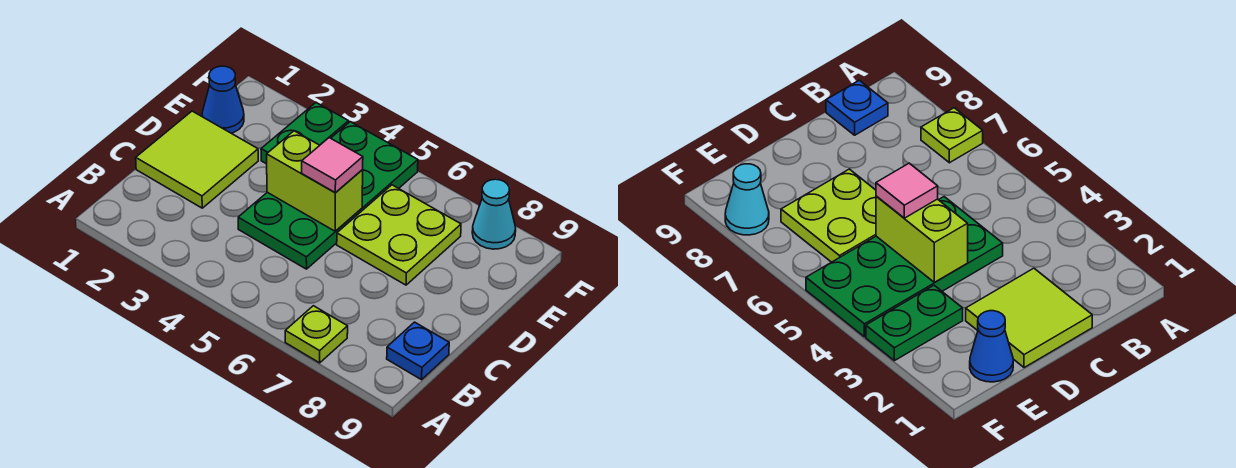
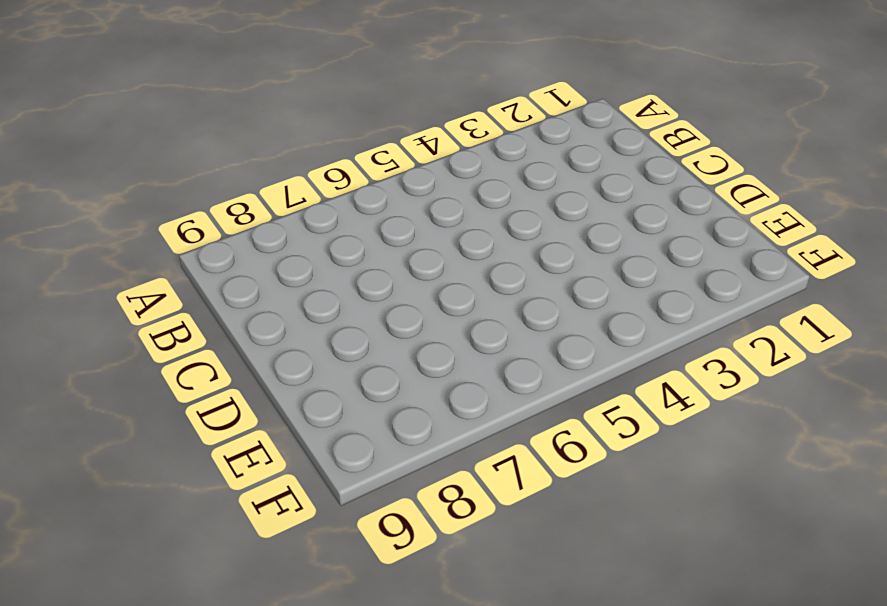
none -> lime plate A7 level 1
none -> blue plate B9 level 1

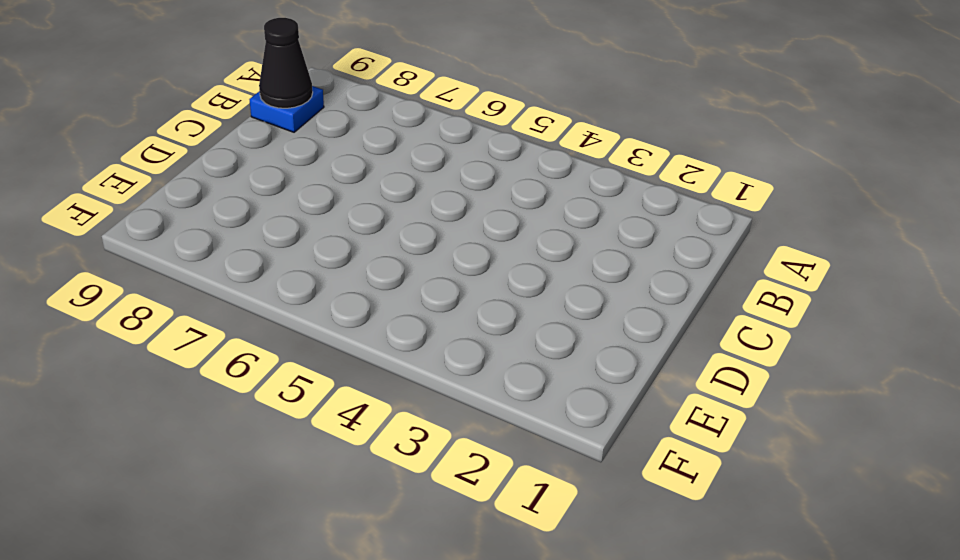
black cone B9 level 2 -> none
none -> lime plate A7 level 1
none -> lime tile C1:D2 level 1

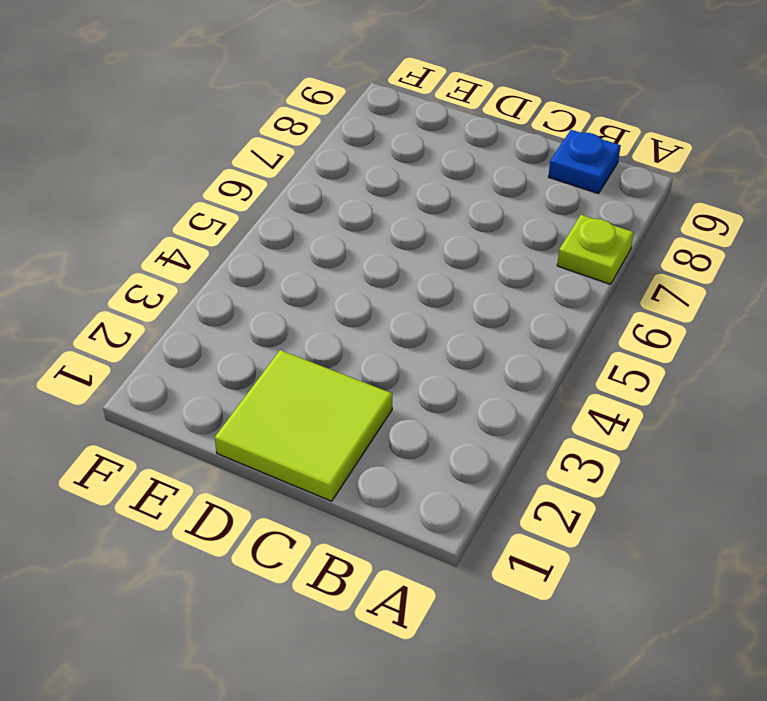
none -> green plate C4:F5 level 1
none -> lime plate D6:E7 level 1

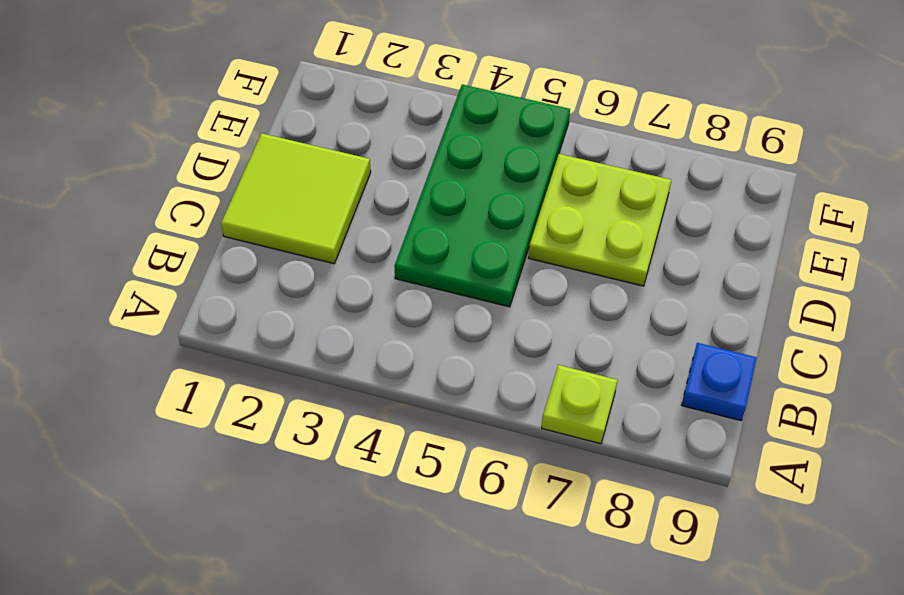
none -> blue cone E1 level 1
none -> green plate E3:F3 level 1

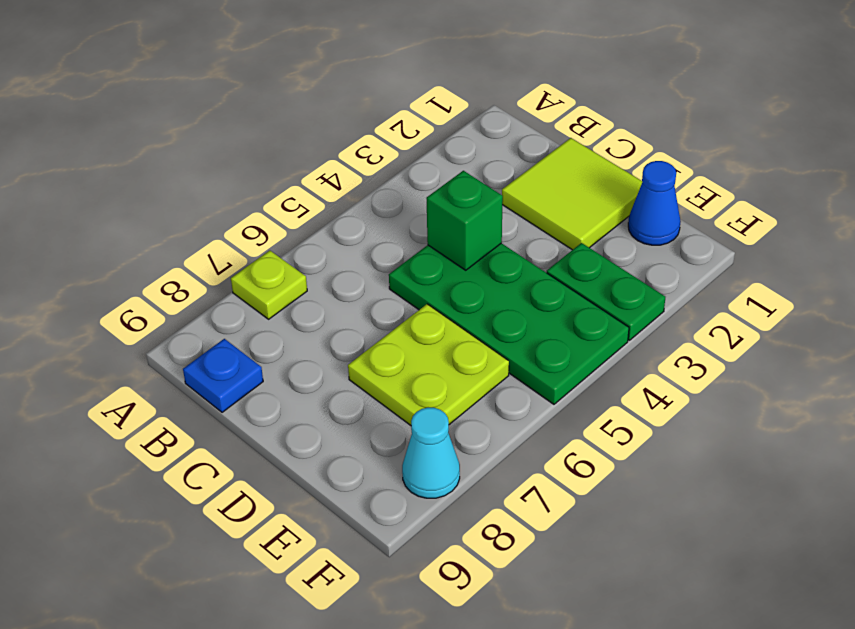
green brick C4 level 2 -> none
none -> lime brick D4:D5 level 2
none -> pink tile D5 level 3

